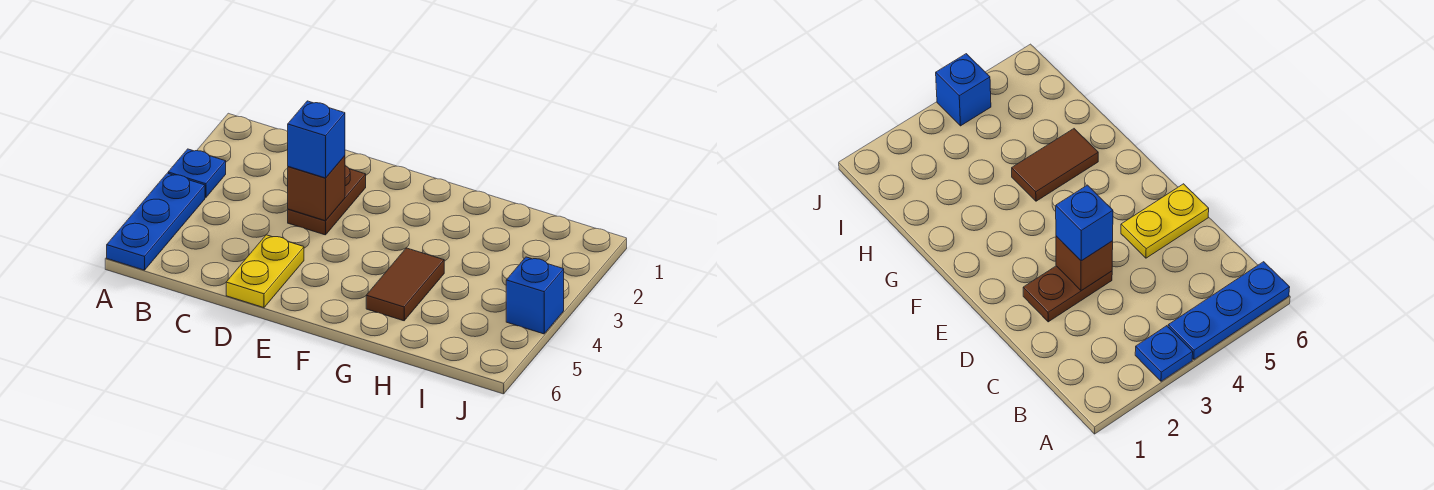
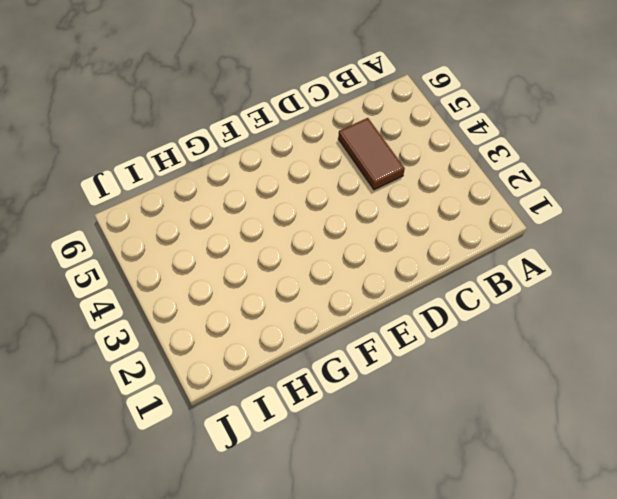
brown tile C4:C5 level 1 -> brown tile G4:G5 level 1
none -> blue plate A3 level 1
none -> blue plate A4:A6 level 1

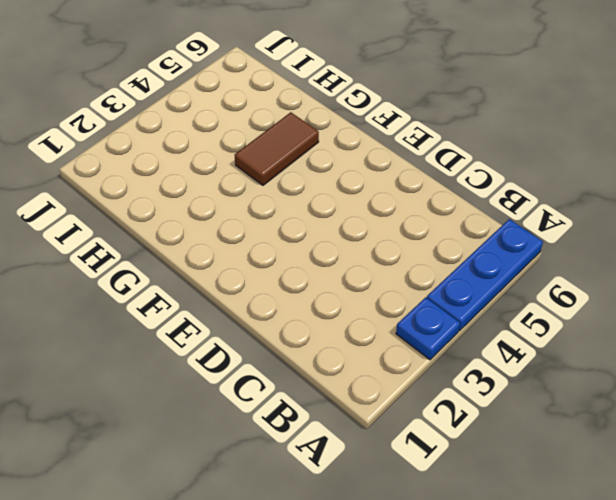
none -> brown plate D2:D3 level 1
none -> yellow plate D5:D6 level 1

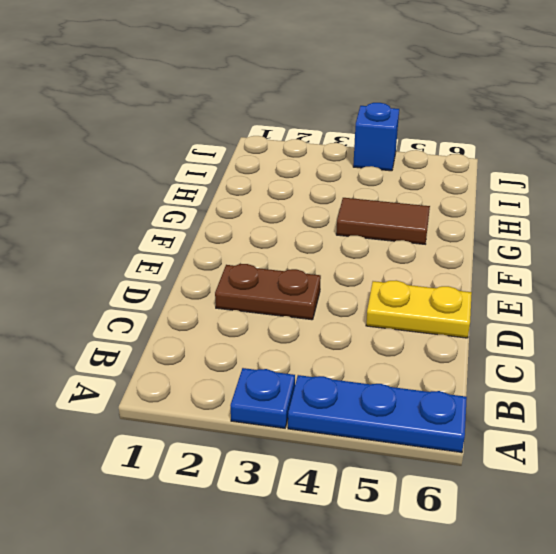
none -> brown brick D3 level 2
none -> blue brick D3 level 3

